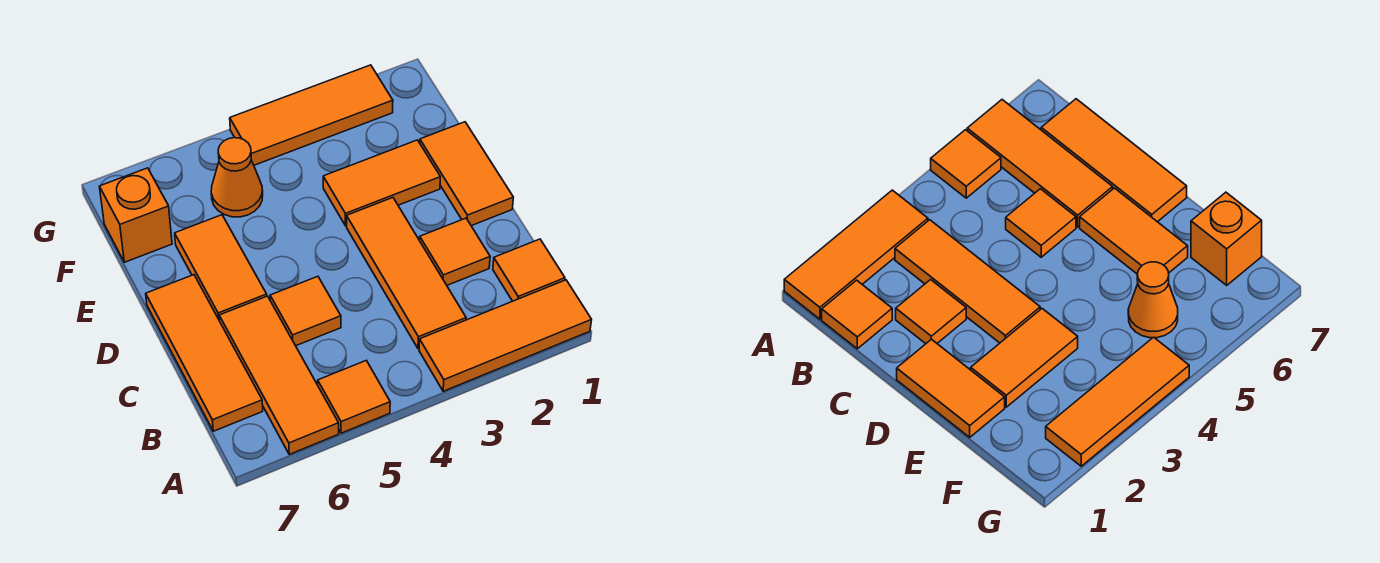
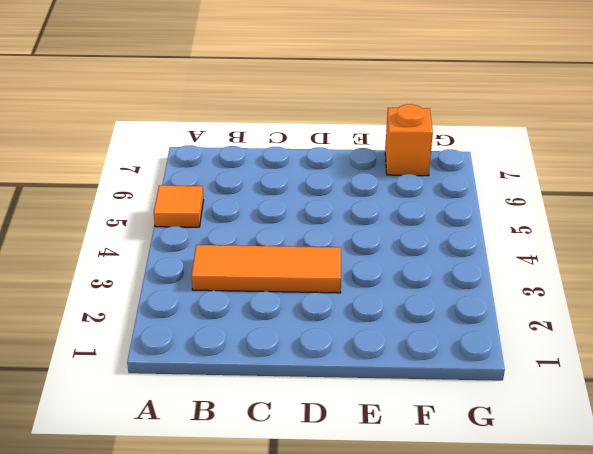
none -> orange tile A1:A3 level 1
none -> orange tile A6:C6 level 1
none -> orange tile B1 level 1

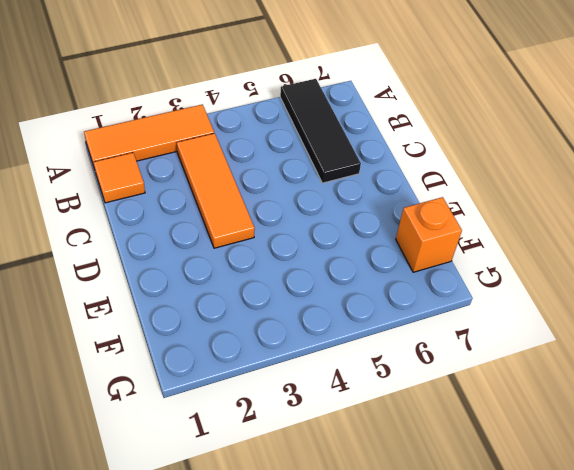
black tile A6:C6 level 1 -> orange tile A6:C6 level 1
none -> orange tile A5 level 1
none -> orange tile B7:D7 level 1
none -> orange tile C2 level 1

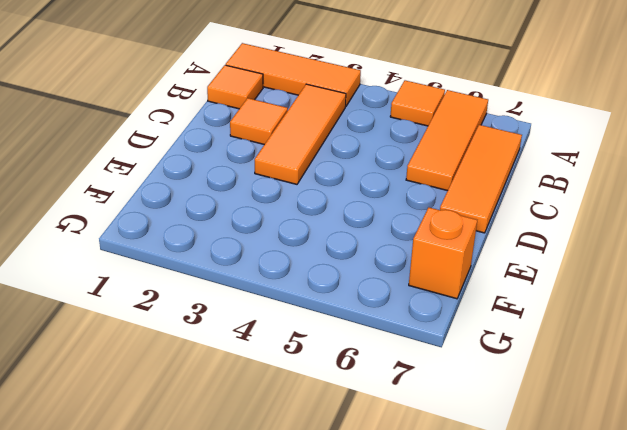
none -> orange tile C5 level 1
none -> orange tile D1:E1 level 1
none -> orange tile D6:E6 level 1

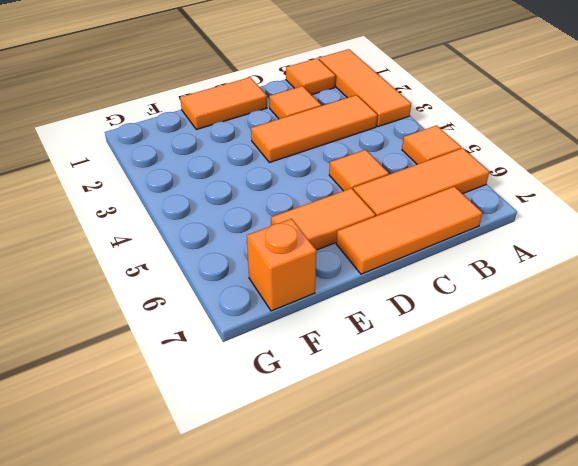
none -> orange tile E2:E3 level 1
none -> orange cone F5 level 1
none -> orange tile G2:G4 level 1

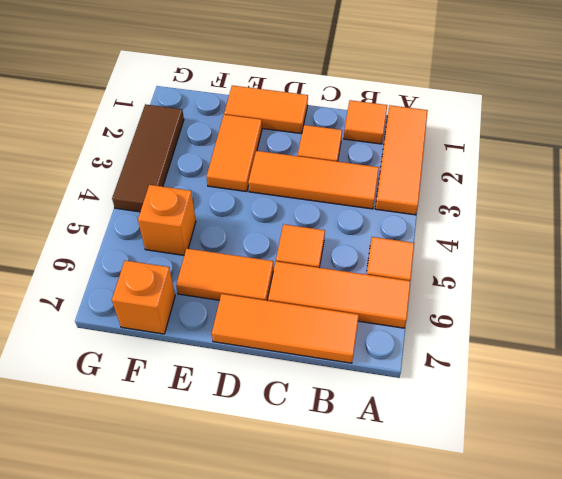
orange brick F5 level 1 -> orange cone F5 level 1
brown tile G2:G4 level 1 -> orange tile G2:G4 level 1

